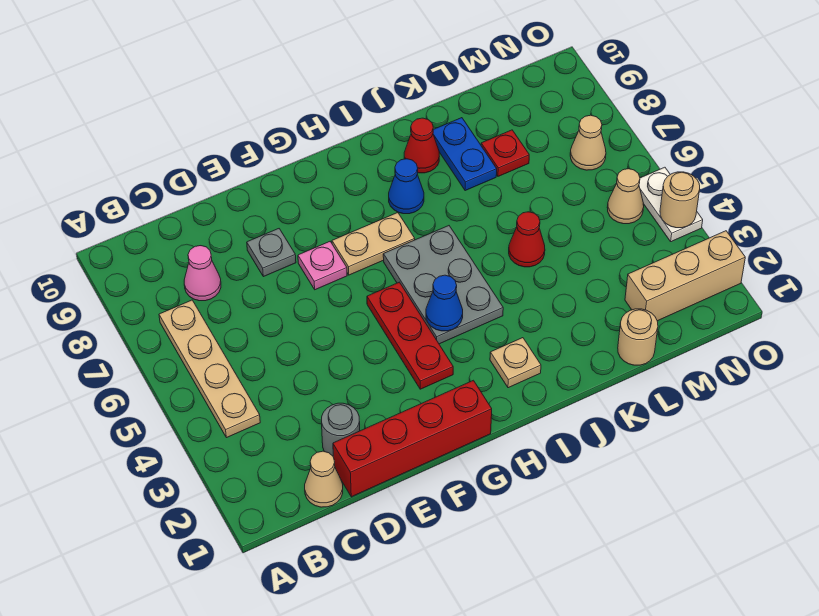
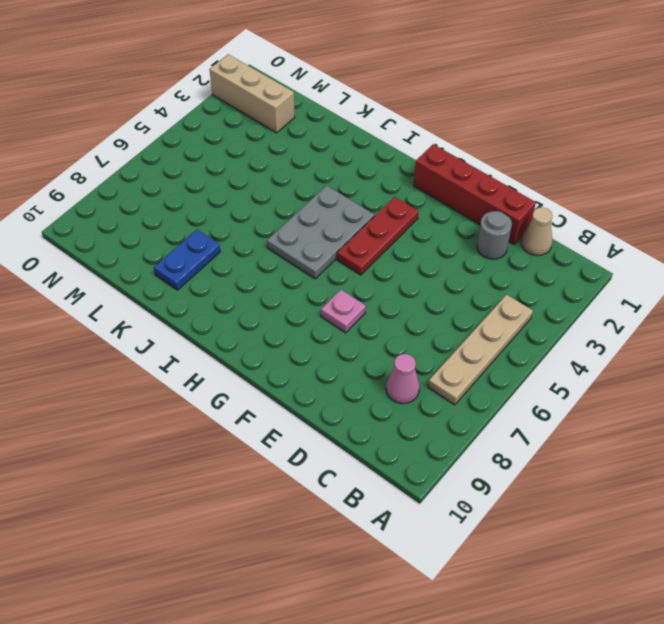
none -> grey plate E8 level 1
none -> tan plate G7:H7 level 1
none -> tan plate I2 level 1

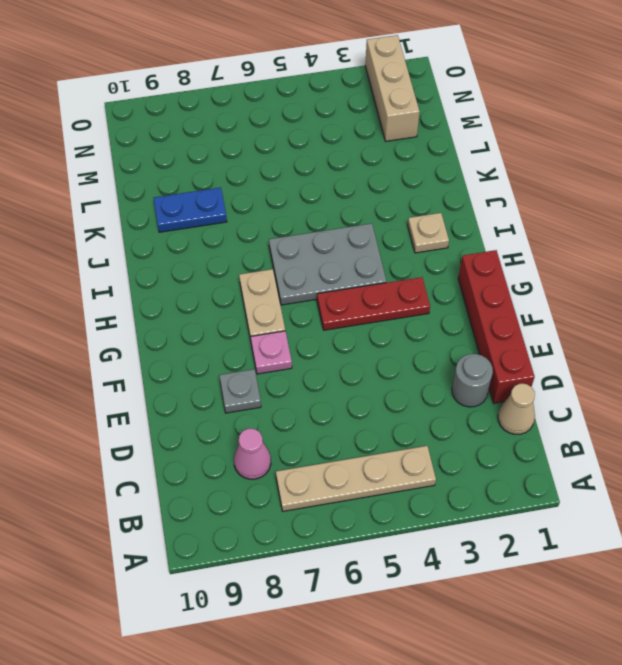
none -> blue cone I8 level 1
none -> red cone J9 level 1
none -> red cone K5 level 1

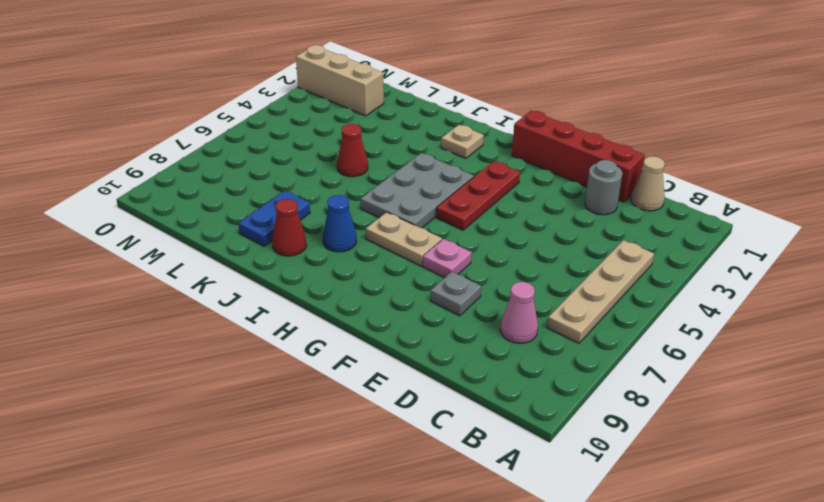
none -> tan round brick L1 level 1
none -> red plate L8 level 1
none -> tan cone N5 level 1

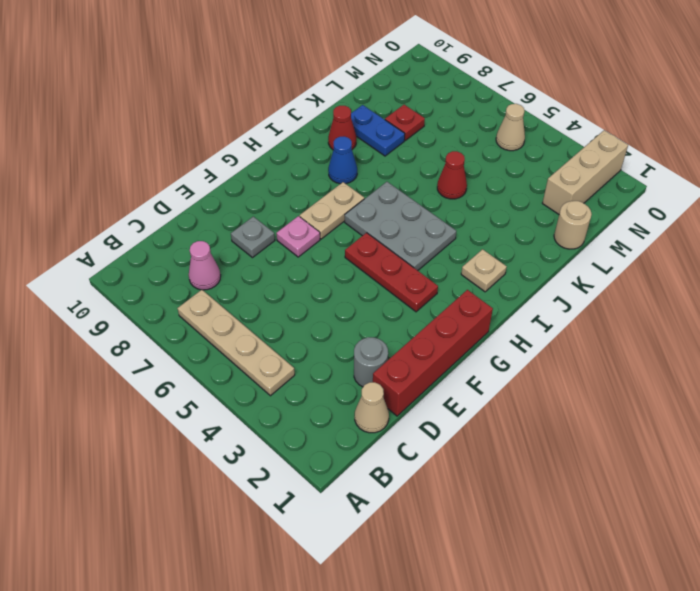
none -> tan cone N7 level 1
none -> white plate O4:O5 level 1
none -> blue cone H4 level 2

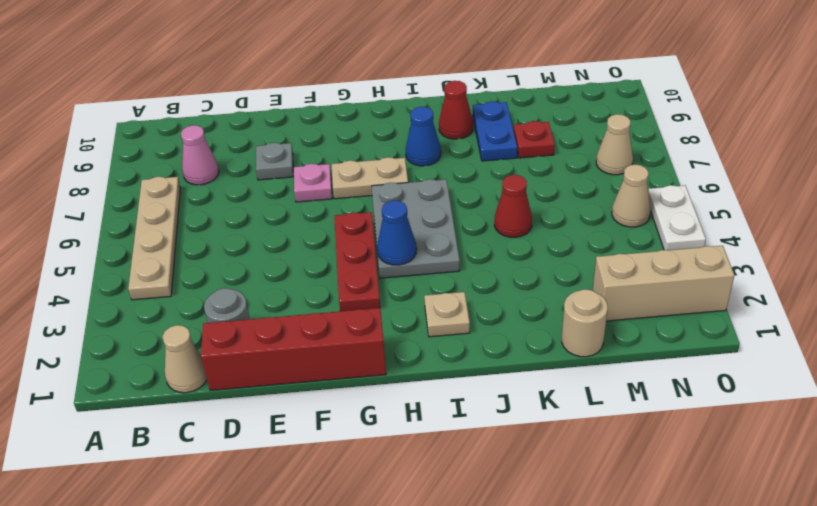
none -> tan round brick O4 level 2

